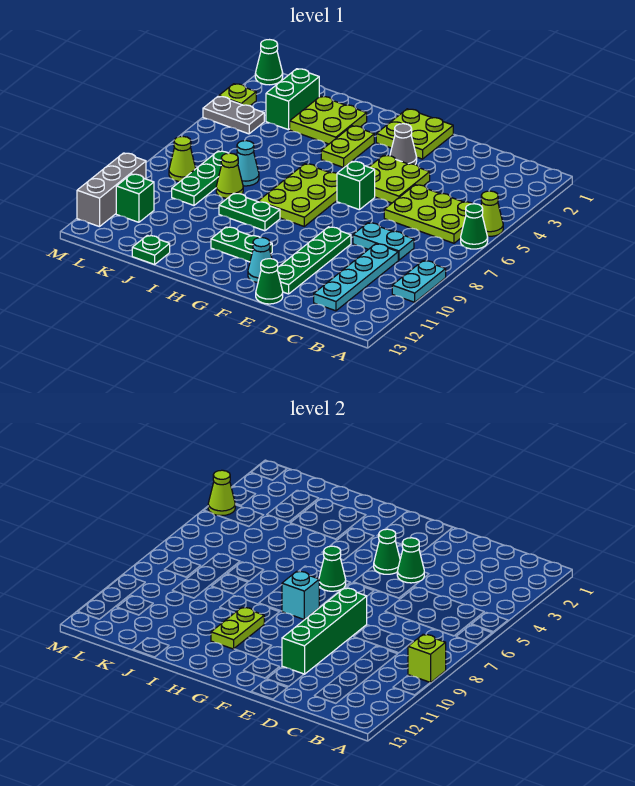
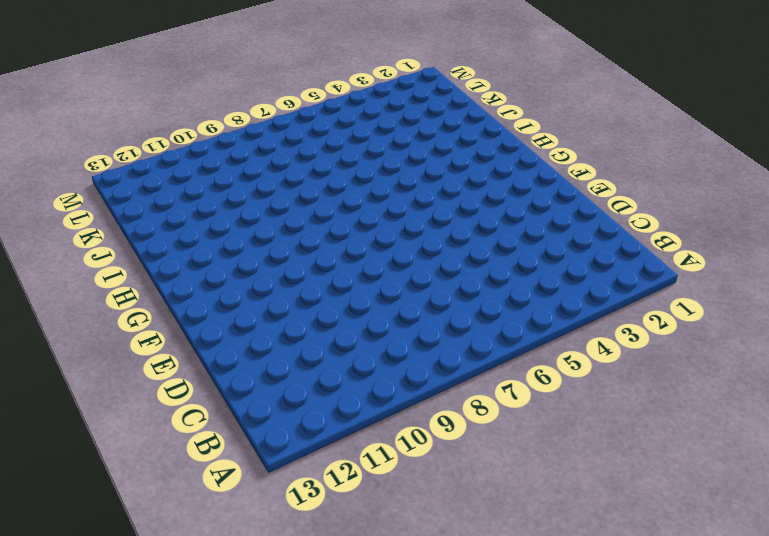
none -> lime cone A5 level 1
none -> green cone A6 level 1
none -> cyan plate A9:A10 level 1
none -> lime plate B5:D6 level 1

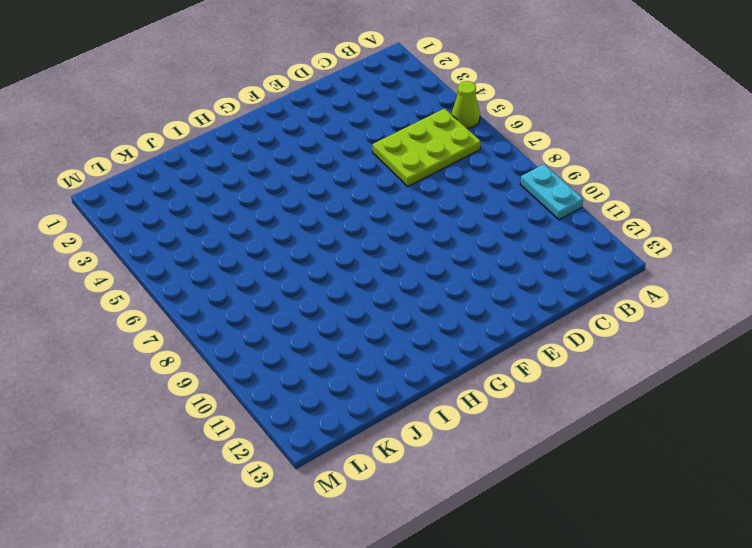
none -> green cone A6 level 1
none -> cyan plate C8:D8 level 1
none -> cyan plate C9:C12 level 1
none -> lime plate E4:F5 level 1

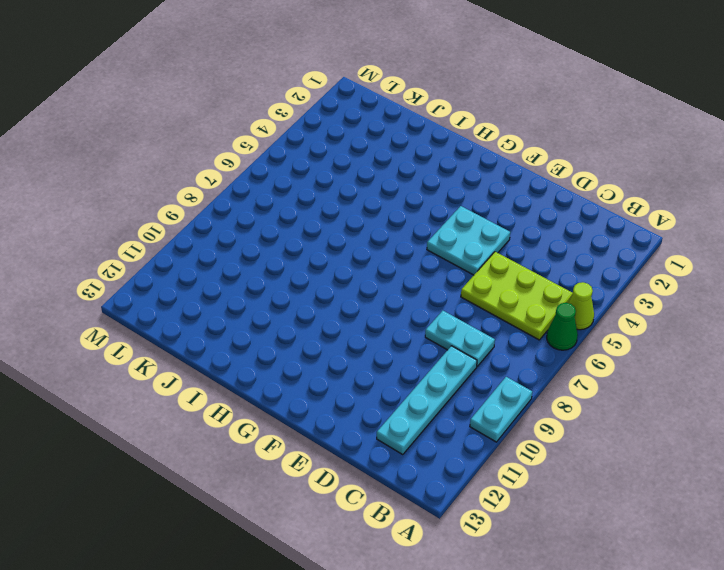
cyan plate E4:F5 level 1 -> lime plate E4:F5 level 1
none -> green plate E9:E12 level 1
none -> green cone E13 level 1
none -> lime plate F1:G2 level 1
none -> grey cone F3 level 1

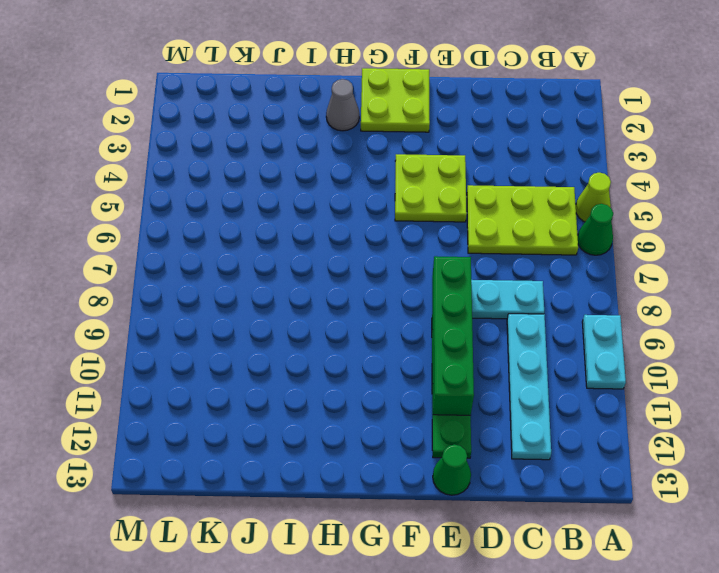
grey cone H2 level 1 -> grey cone F3 level 1
none -> green brick F6 level 1
none -> cyan cone F12 level 1
none -> lime plate G6:H8 level 1
none -> green plate G11:H11 level 1

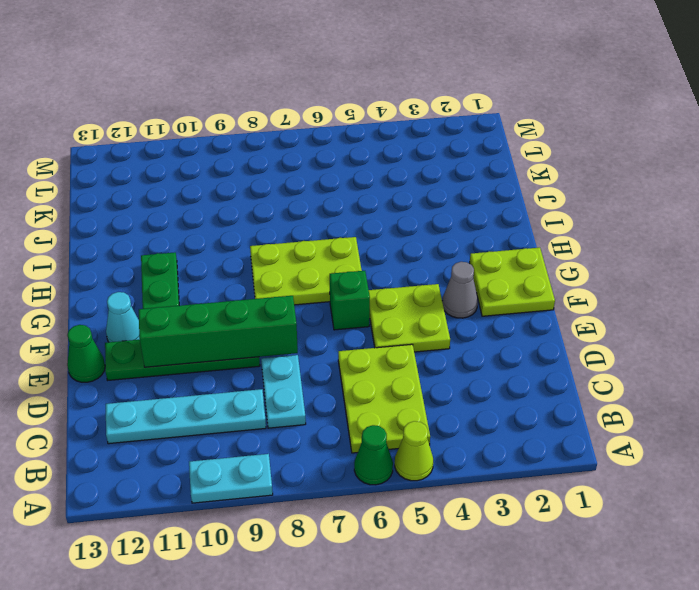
none -> lime plate H3:H4 level 1
none -> green plate H9:I9 level 1
none -> lime plate I2:J3 level 1
none -> cyan cone J7 level 1

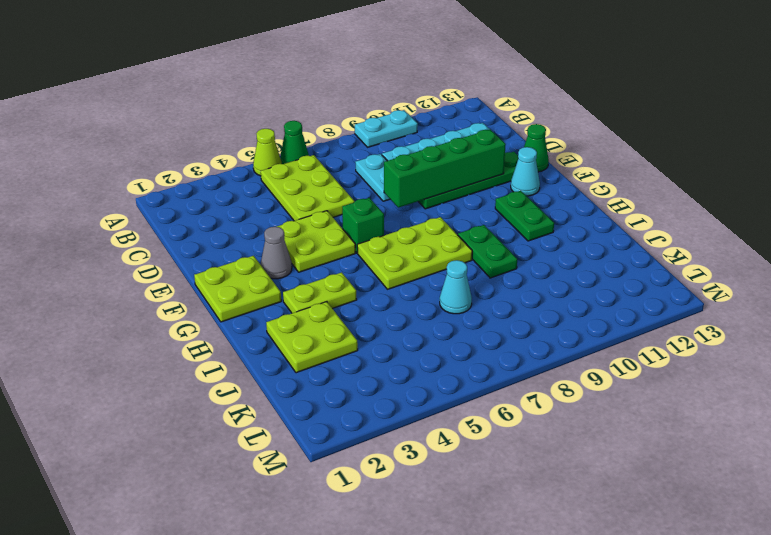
none -> lime cone J8 level 1
none -> green plate J13 level 1
none -> green brick K2:K3 level 1
none -> green plate K7:K9 level 1

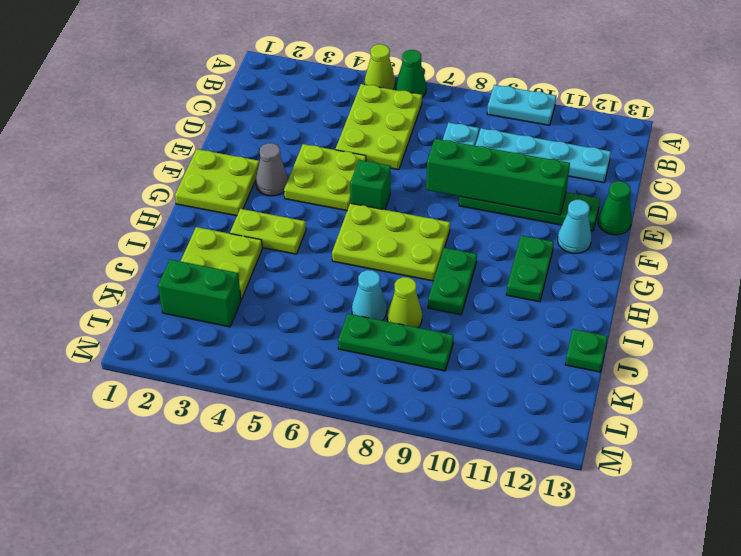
none -> grey plate L4:M4 level 1
none -> lime cone L8 level 1
none -> green brick L11 level 1
none -> green cone M1 level 1

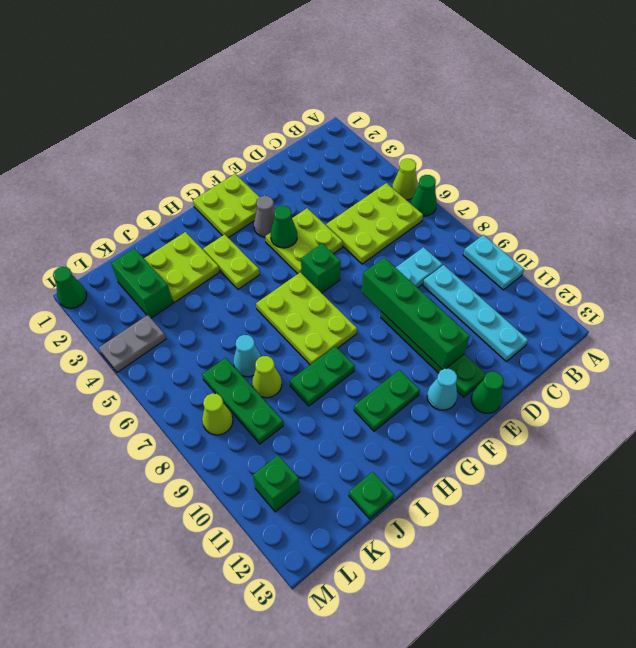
none -> lime plate M3 level 1
none -> grey brick M10:M12 level 1
none -> lime brick A9 level 2
none -> green cone E4 level 2

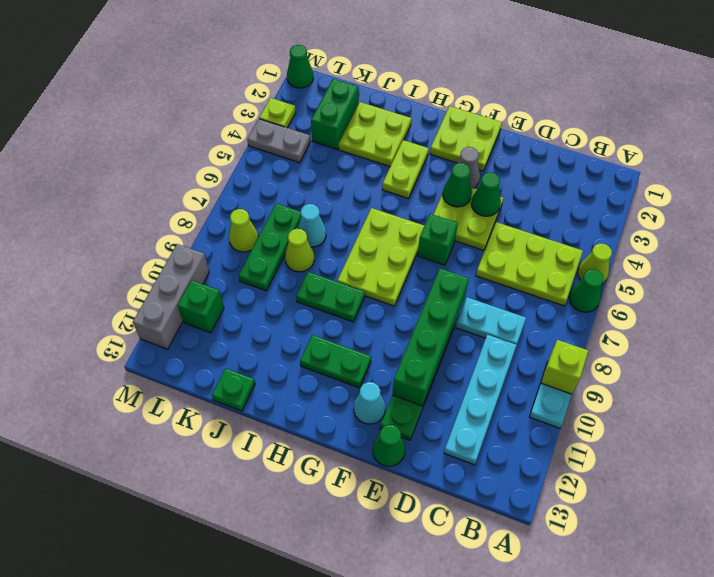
none -> green cone G6 level 2
none -> cyan brick G8 level 2
none -> lime plate H10:H11 level 2
none -> lime cone M4 level 2

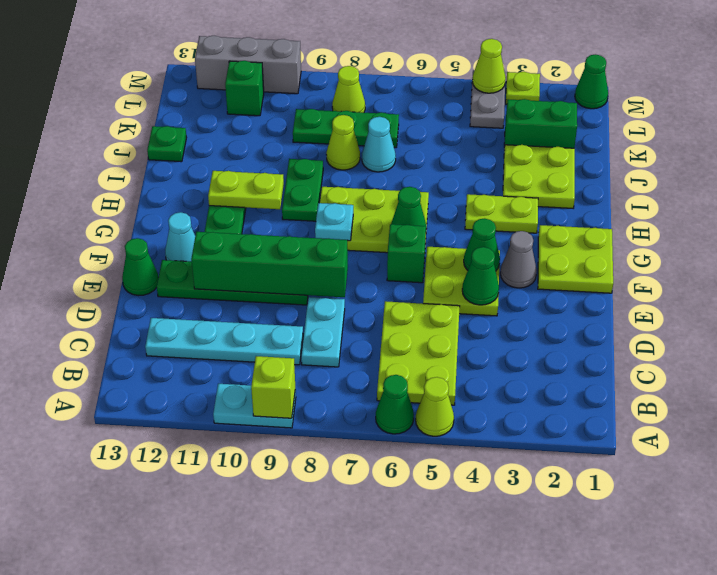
cyan plate G8 level 2 -> cyan brick G8 level 2

